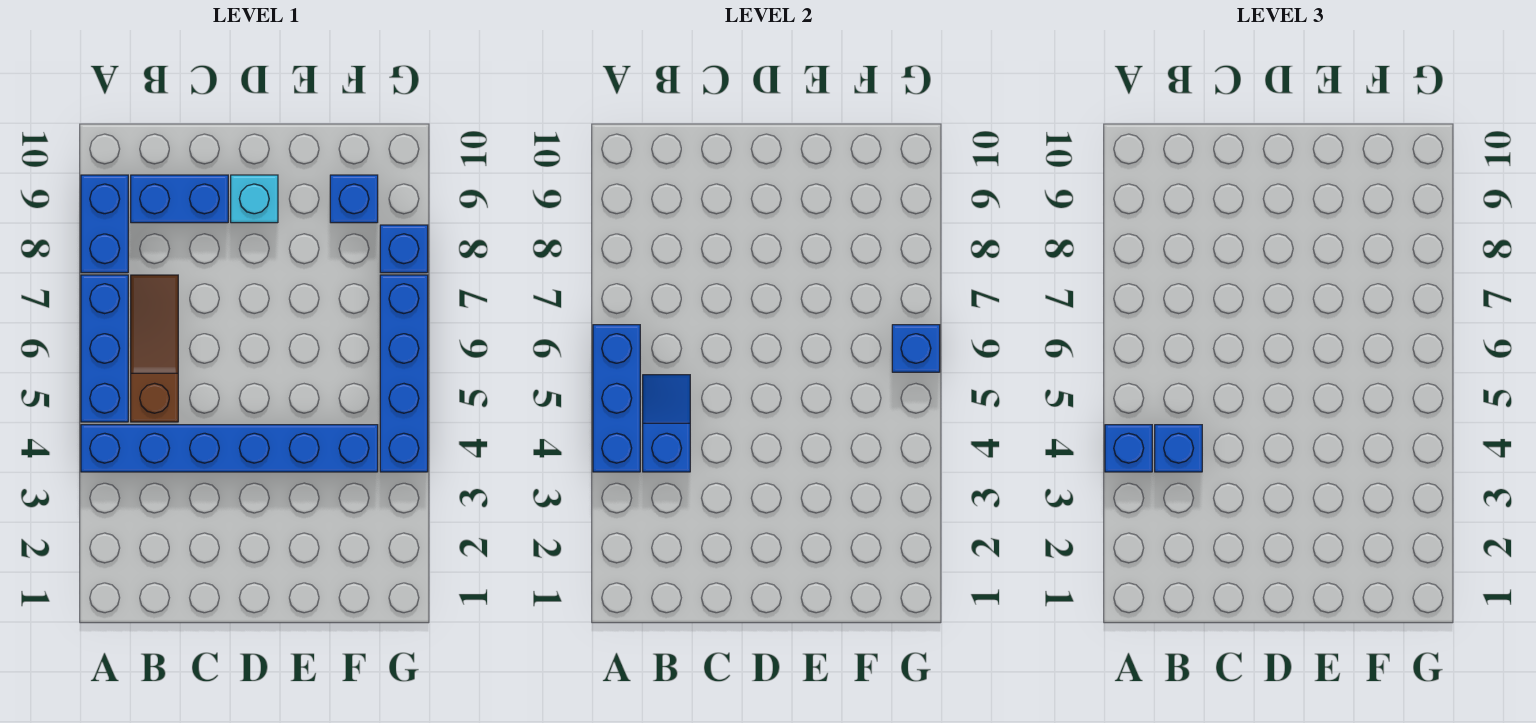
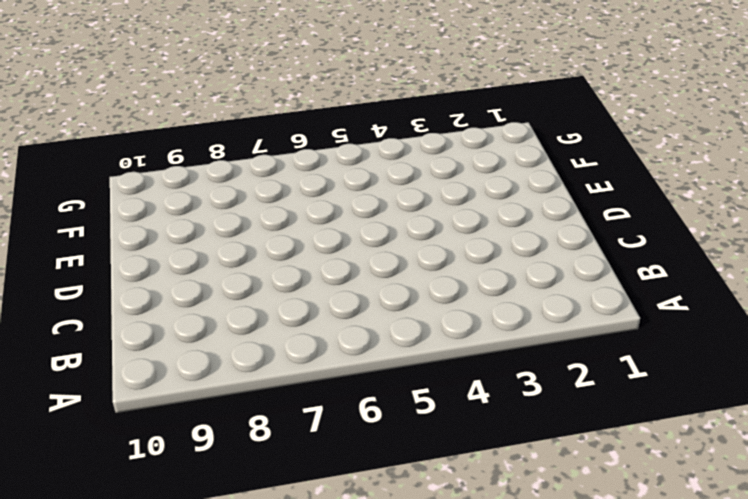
none -> blue brick A4:F4 level 1
none -> blue brick A5:A7 level 1
none -> blue brick A8:A9 level 1

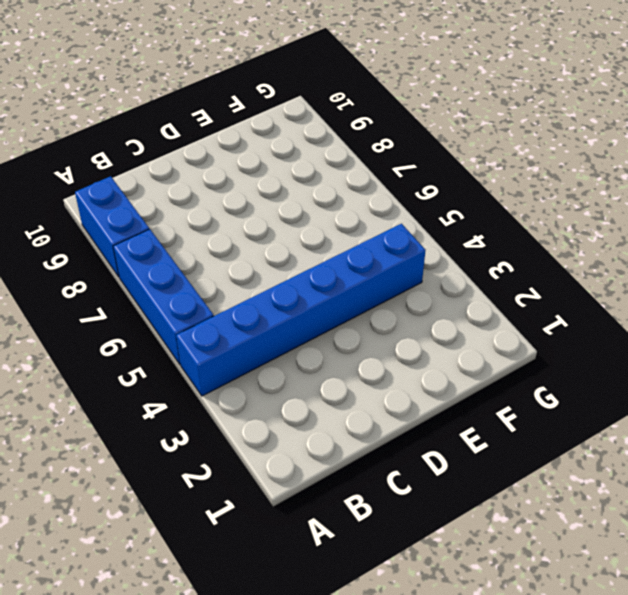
none -> brown slope B5:B7 level 1 top 5
none -> blue brick B9:C9 level 1
none -> cyan brick D9 level 1

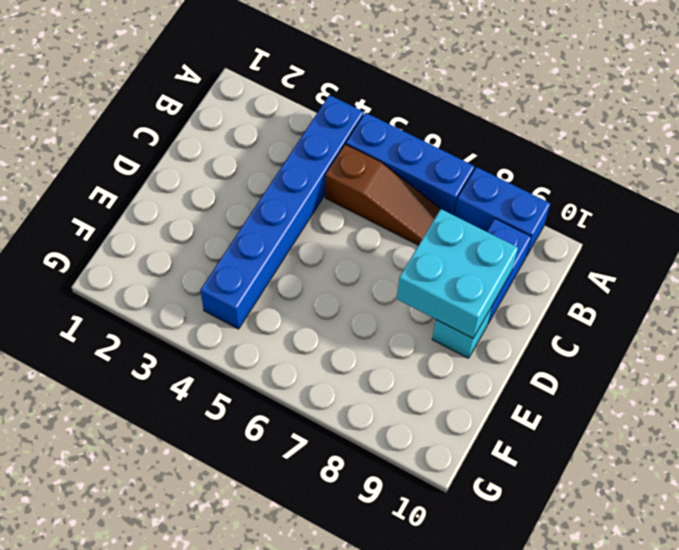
cyan brick C8:D9 level 2 -> none
none -> blue brick F9 level 1
none -> blue brick G4:G7 level 1
none -> blue brick G8 level 1

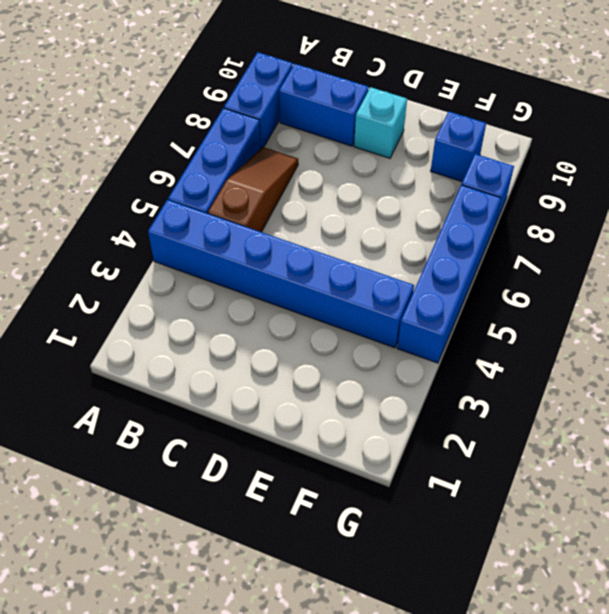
none -> blue brick A4:A6 level 2
none -> blue slope B4:B5 level 2 top 4
none -> blue brick G6 level 2

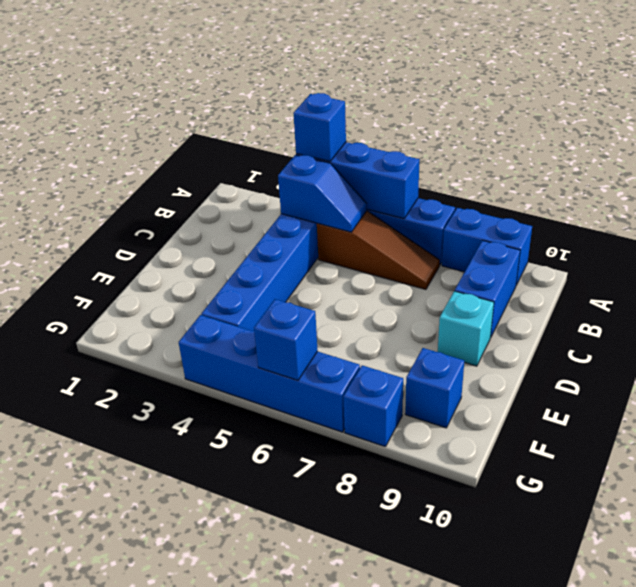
none -> blue brick B4 level 3

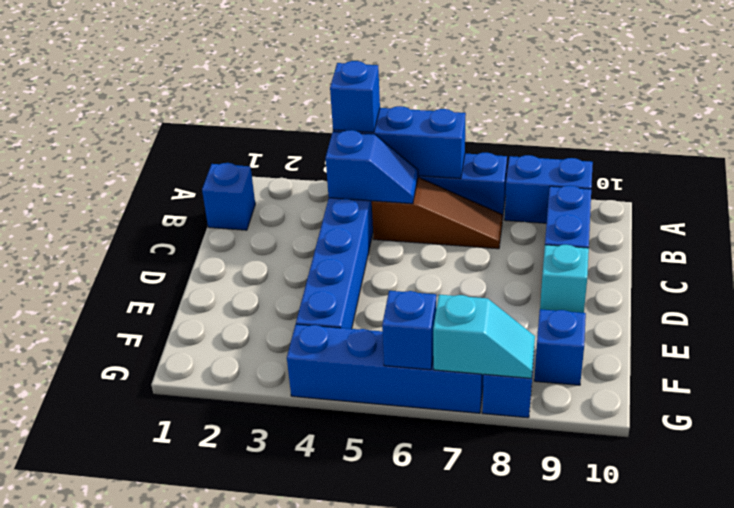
blue brick B1 level 1 -> blue brick B4 level 3
cyan slope G7:G8 level 2 top 7 -> none

